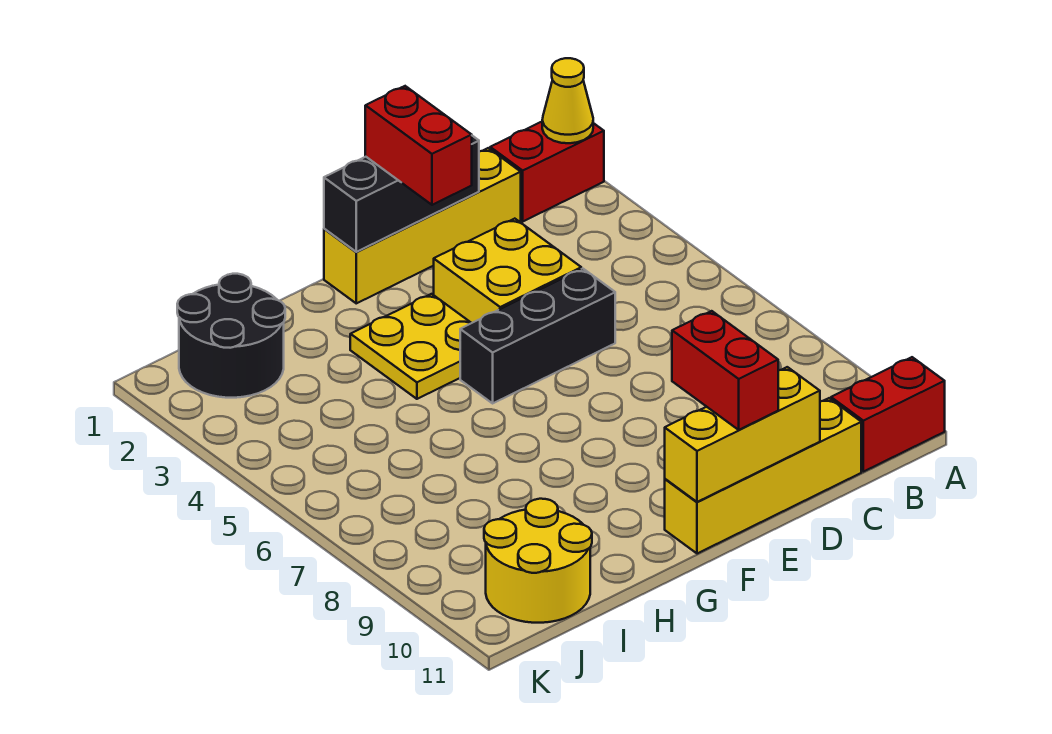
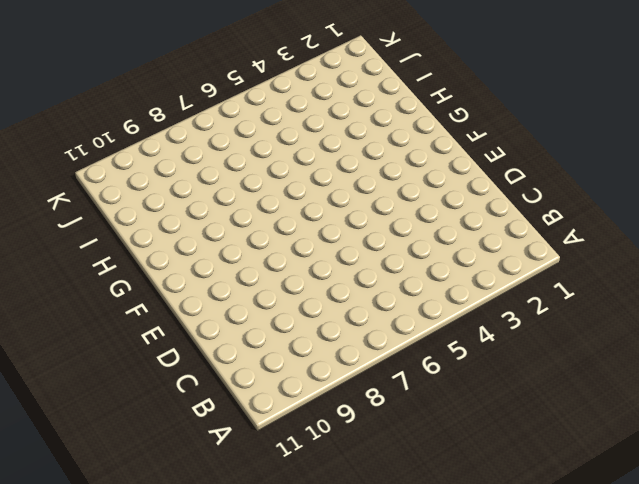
none -> red brick A1:B1 level 1
none -> red brick A11:B11 level 1
none -> yellow brick C1:F1 level 1

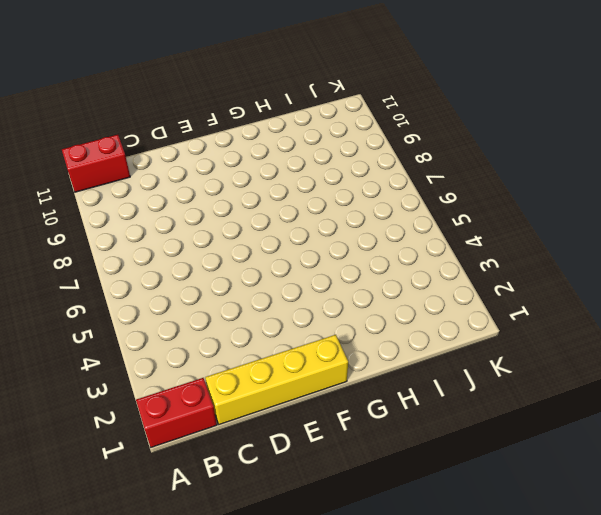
none -> yellow brick C11:F11 level 1
none -> yellow brick D3:E4 level 1
none -> black brick D5:F5 level 1

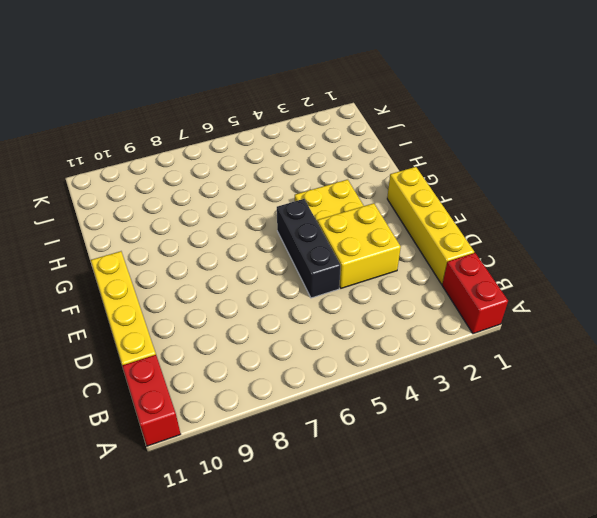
none -> black round brick I1:J2 level 1
none -> yellow round brick I10:J11 level 1
none -> yellow cone A1 level 2

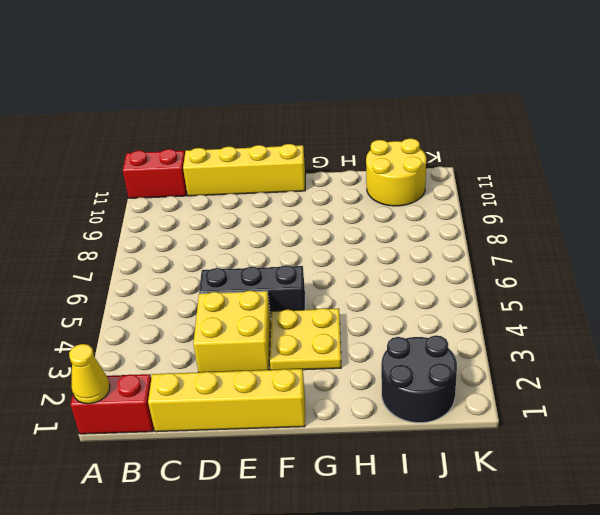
none -> black brick D1:F1 level 2
none -> yellow brick D11:F11 level 2
none -> red brick E1:E2 level 3

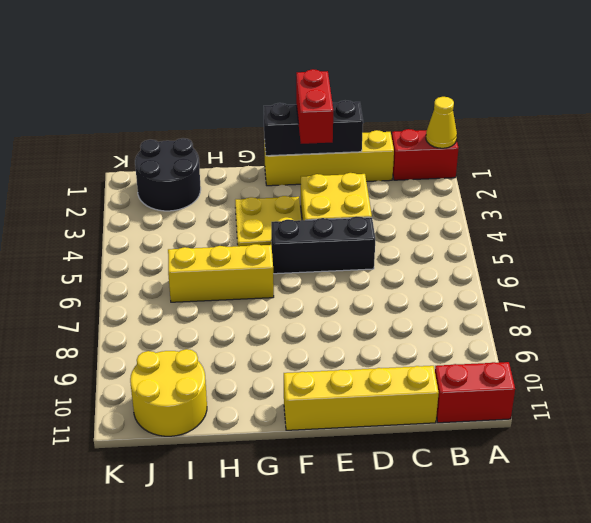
yellow brick G6:I6 level 1 -> yellow brick D11:F11 level 2
none -> red brick E10:E11 level 3

